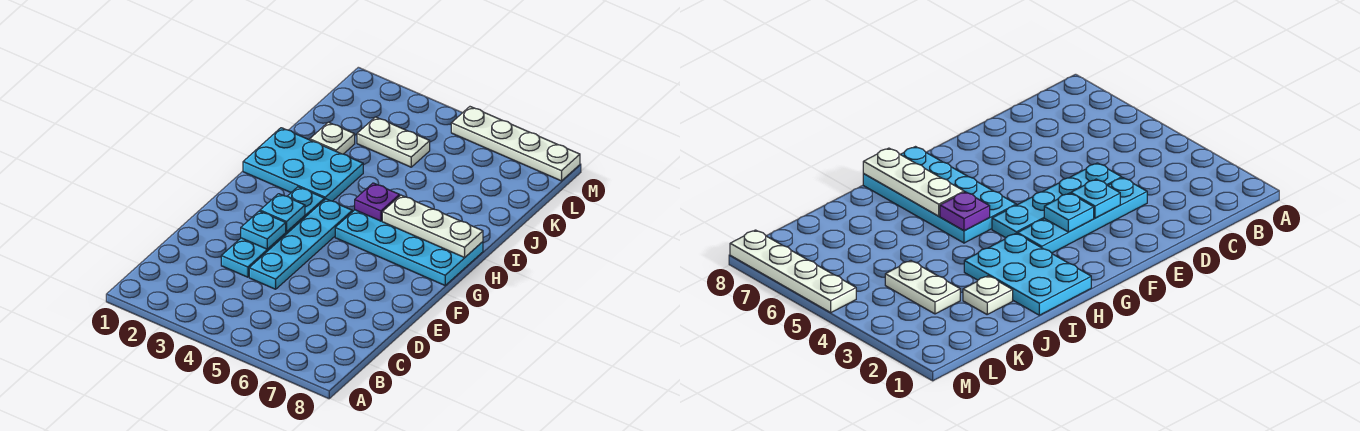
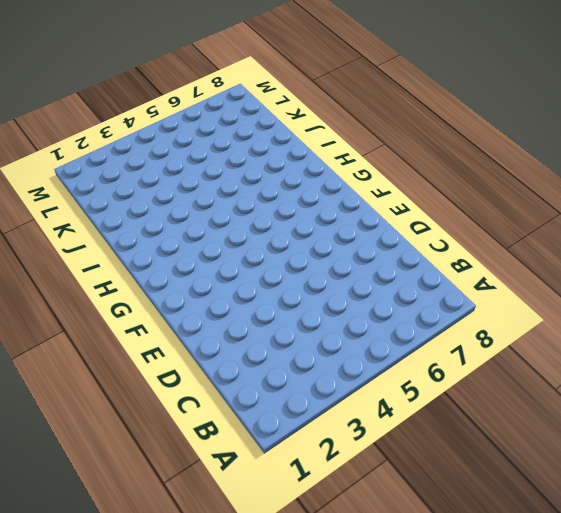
none -> cyan plate D3:G3 level 1
none -> cyan plate D4:G4 level 1

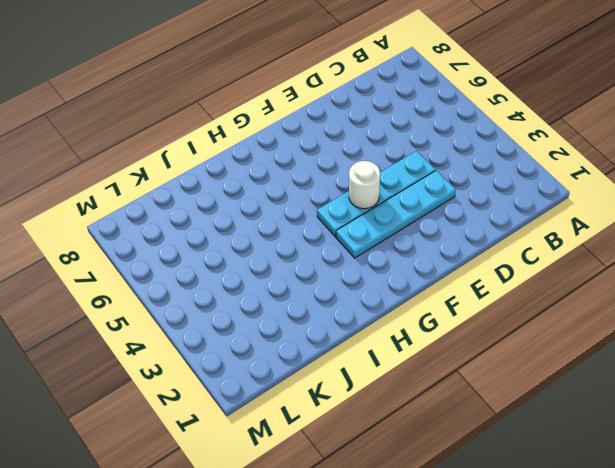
white round brick F4 level 2 -> none
none -> cyan plate G5:H8 level 1
none -> cyan plate H1:I3 level 1

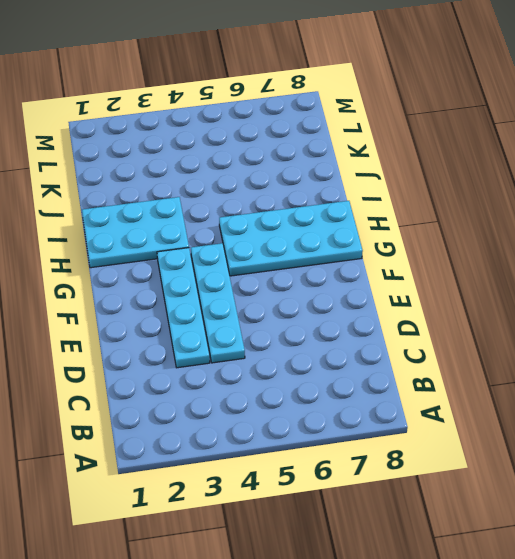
none -> white plate J2 level 1
none -> white plate K3:K4 level 1

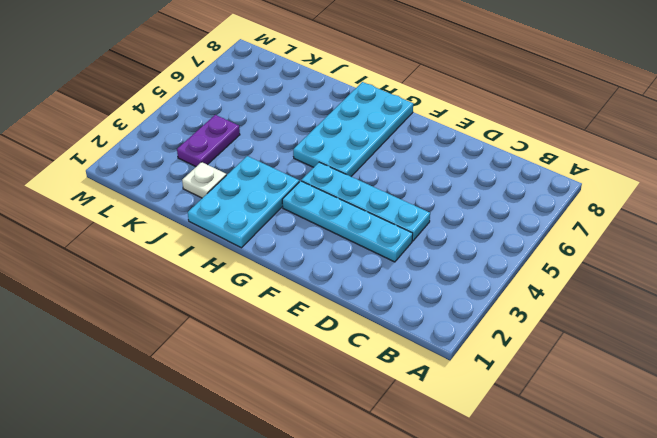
purple plate K3:K4 level 1 -> white plate K3:K4 level 1
none -> white plate M5:M8 level 1
none -> cyan plate E3 level 2

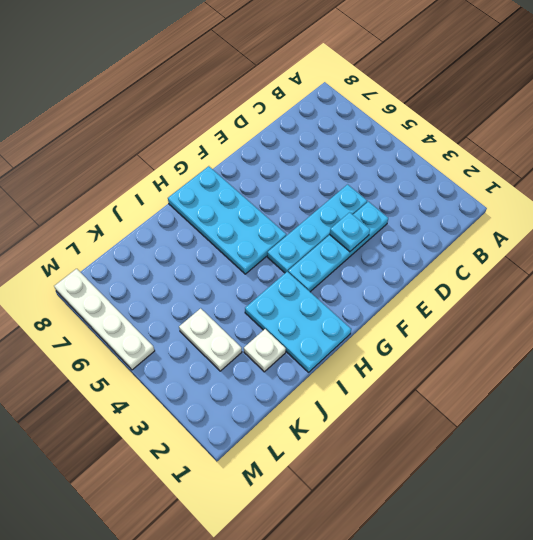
none -> cyan plate F3 level 2
none -> purple plate H5 level 2

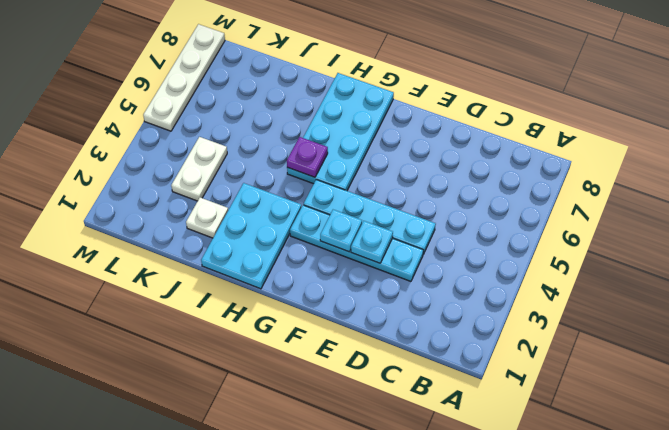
none -> white plate H6:H8 level 2

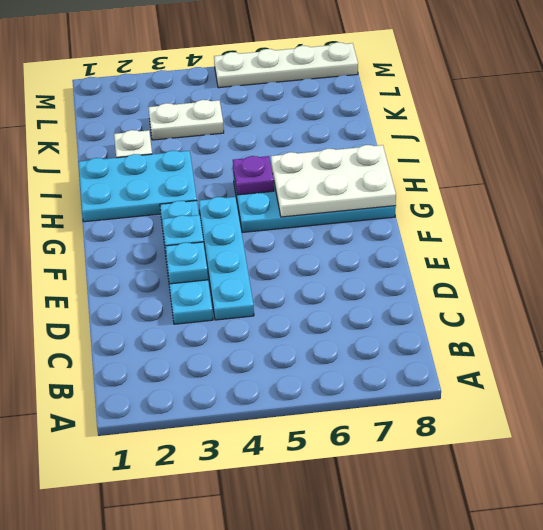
white plate G6:H8 level 2 -> white plate H6:H8 level 2

